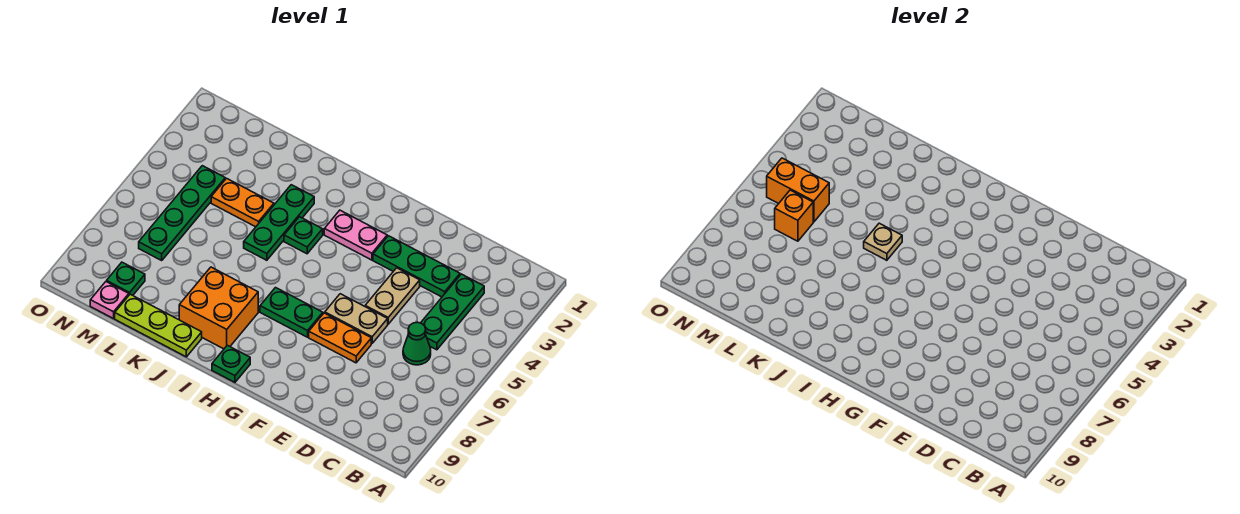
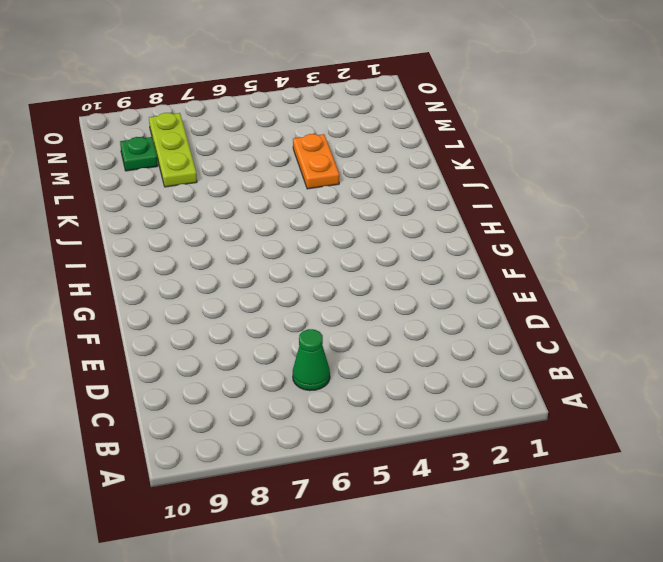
lime plate L8:N8 level 1 -> lime plate J10:L10 level 1
none -> green plate C3:C5 level 1
none -> green plate D3:F3 level 1
none -> tan plate E4:E5 level 1

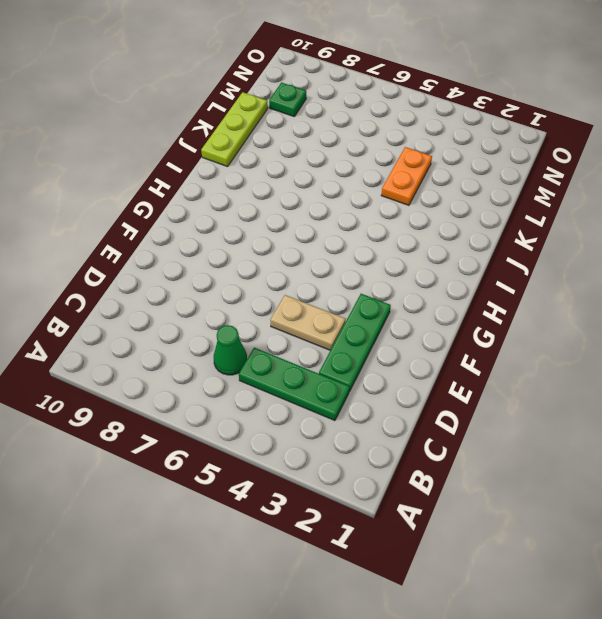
none -> tan plate E6:F6 level 1
none -> orange plate E7:F7 level 1
none -> pink plate G3:H3 level 1

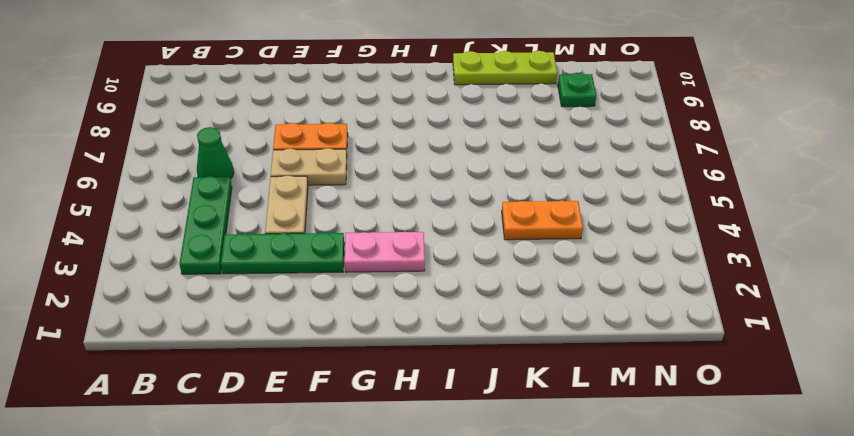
none -> green plate G7:H7 level 1
none -> green plate H10 level 1
none -> green plate I4 level 1

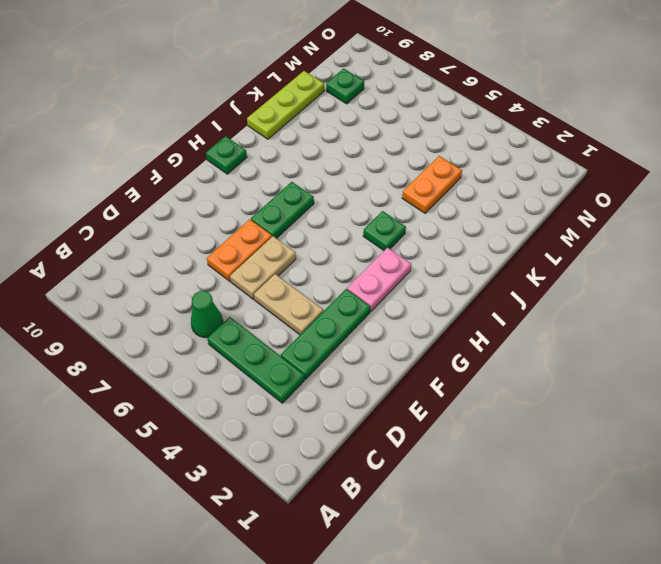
none -> orange brick I8:J9 level 1
none -> green plate J3:J5 level 1
none -> green plate M4:M7 level 1

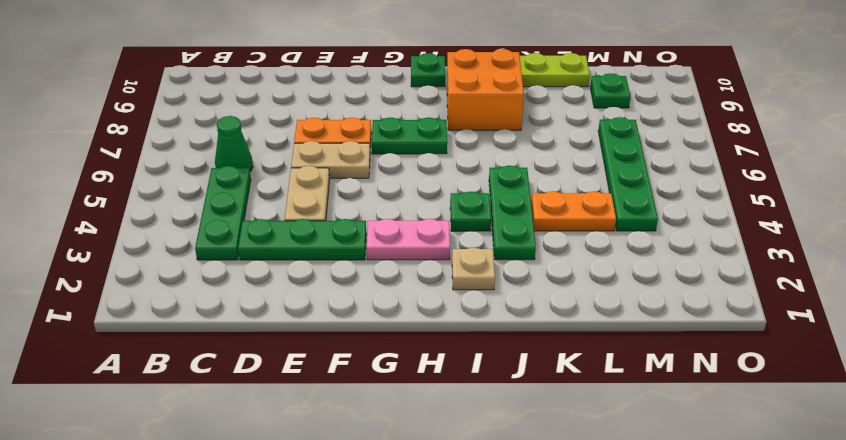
tan plate I2 level 1 -> tan plate J5 level 2
none -> pink plate M10 level 1
none -> orange brick M5:N5 level 2
none -> orange brick M6 level 2

